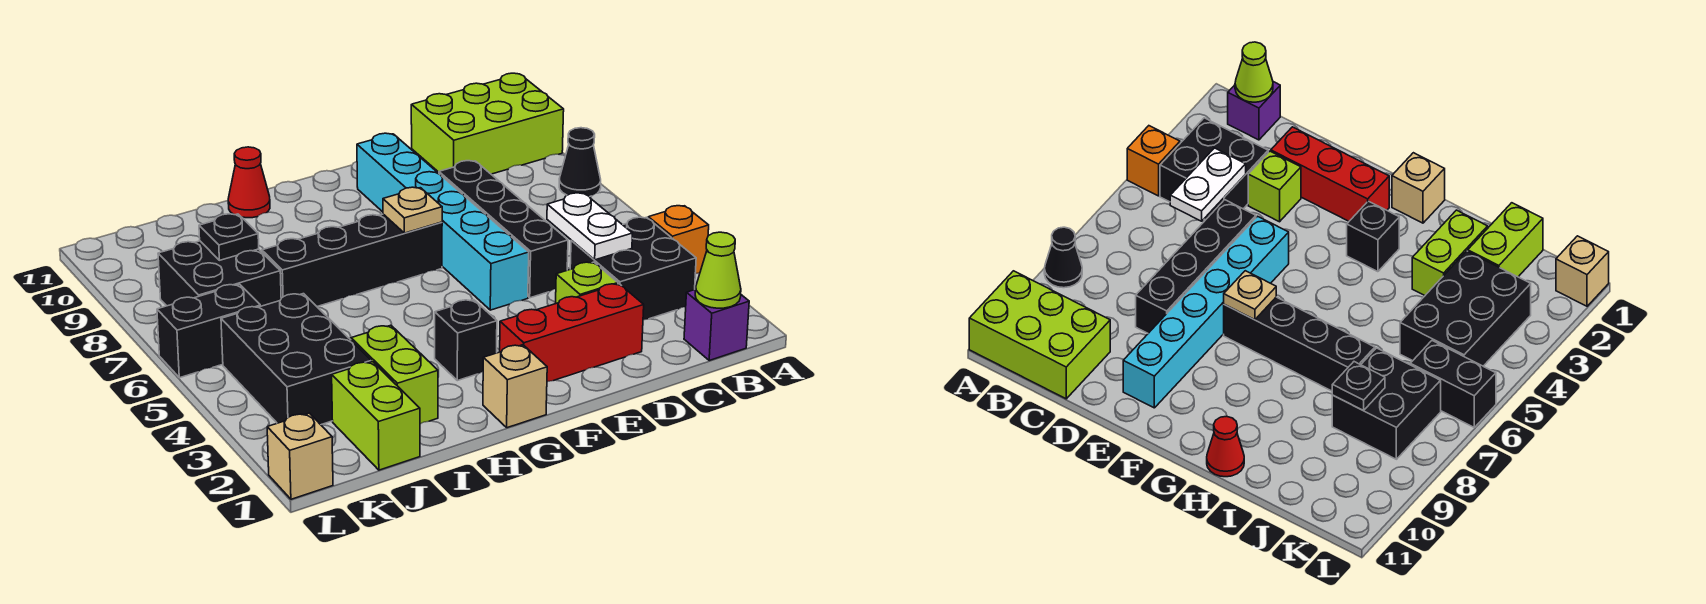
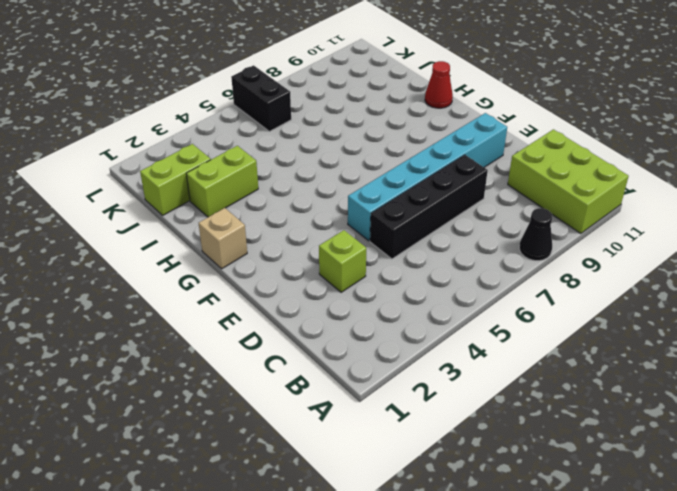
none -> orange brick A4 level 1
none -> purple brick B1 level 1
none -> black brick B3:C4 level 1

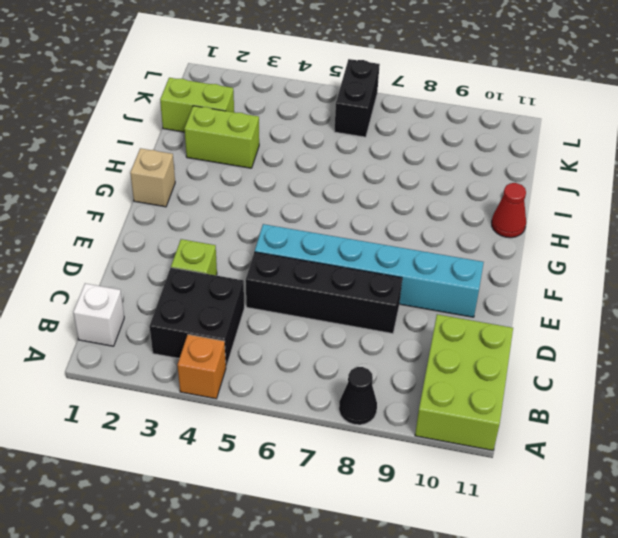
white brick B1 level 1 -> purple brick B1 level 1
none -> red brick D2:F2 level 1
none -> black brick F7:I7 level 1
none -> black brick G3 level 1

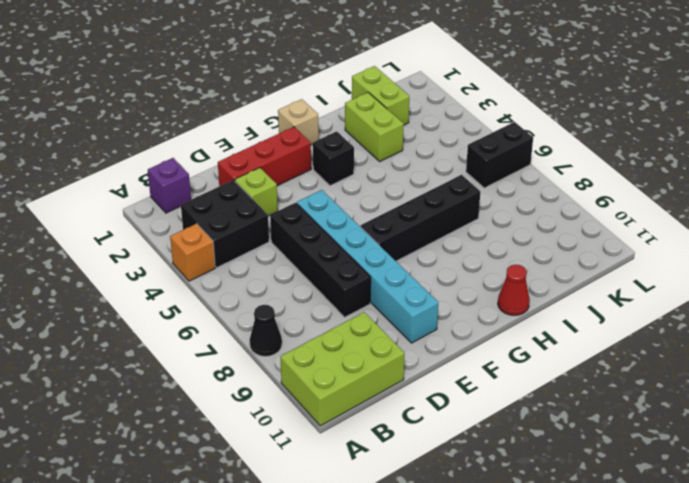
none -> black brick J3:K5 level 1
none -> black brick J7:K8 level 1
none -> tan brick L1 level 1

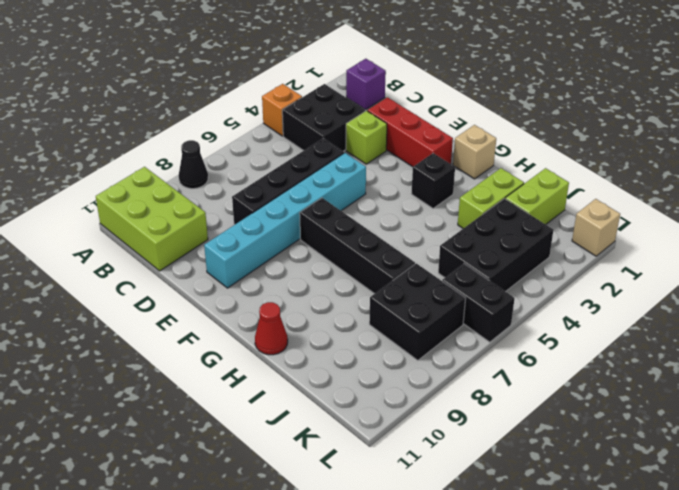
none -> lime cone B1 level 2
none -> white plate C4:C5 level 2
none -> tan plate F7 level 2

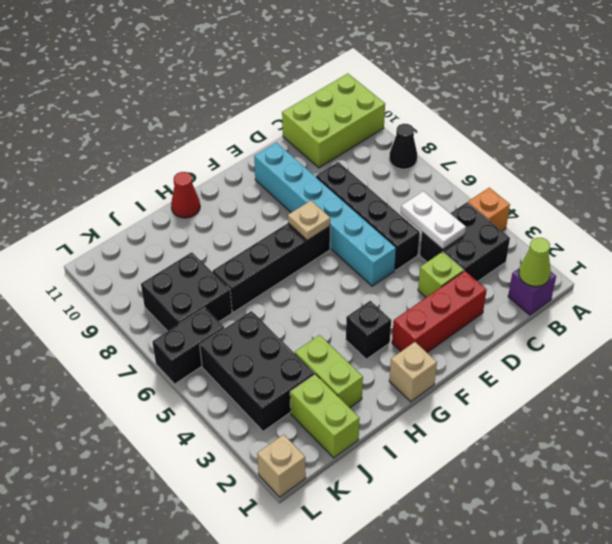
none -> black plate J8 level 2

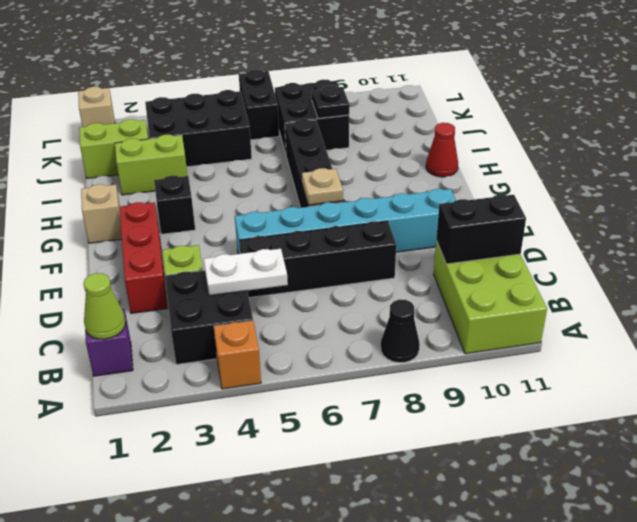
black brick C10:C11 level 2 -> none

